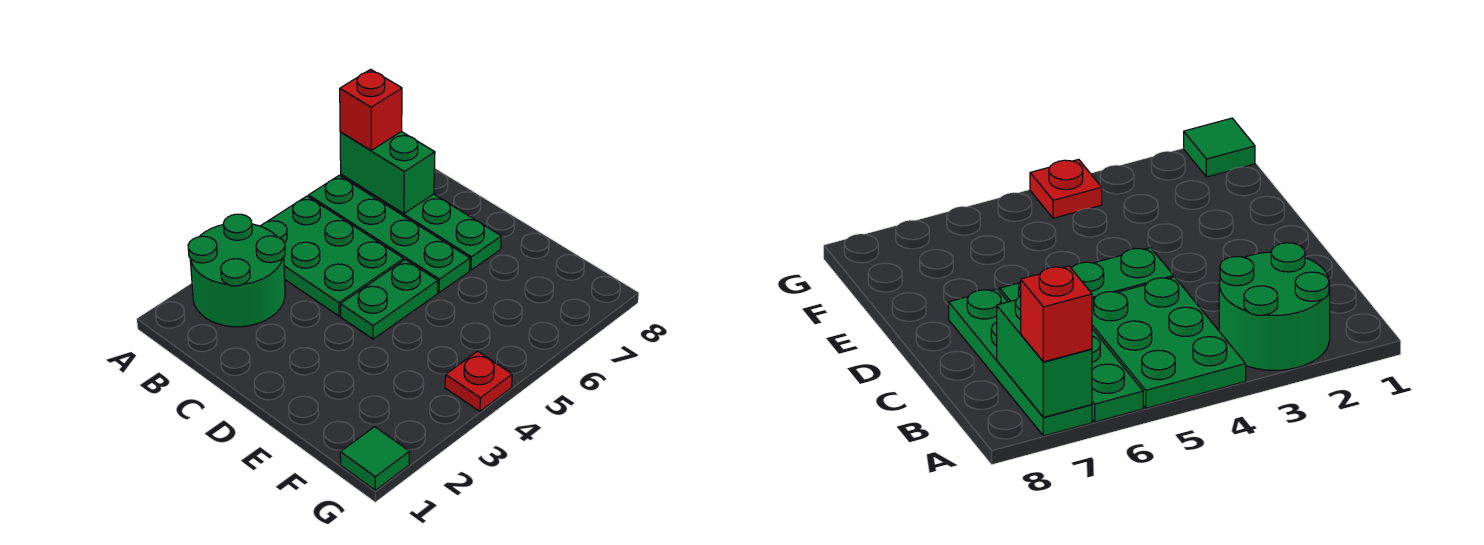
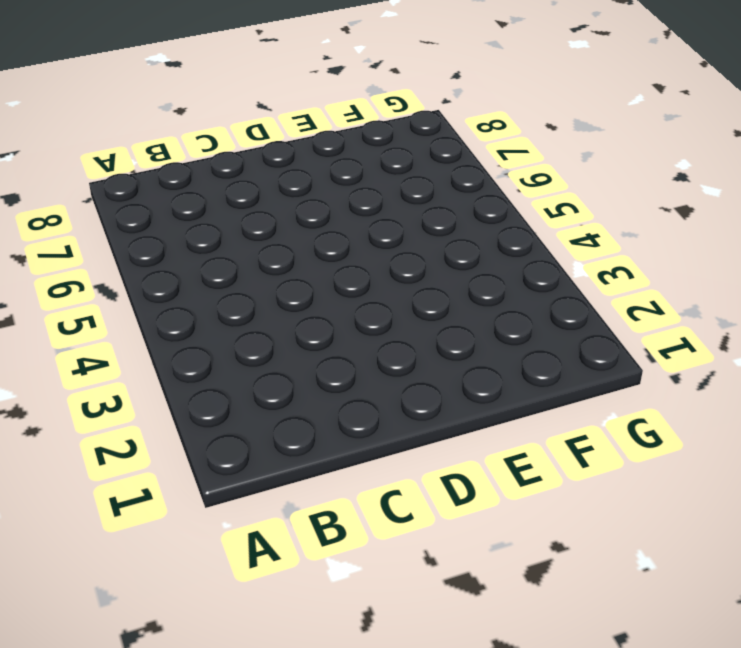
none -> green round brick A2:B3 level 1
none -> green plate A4:C5 level 1

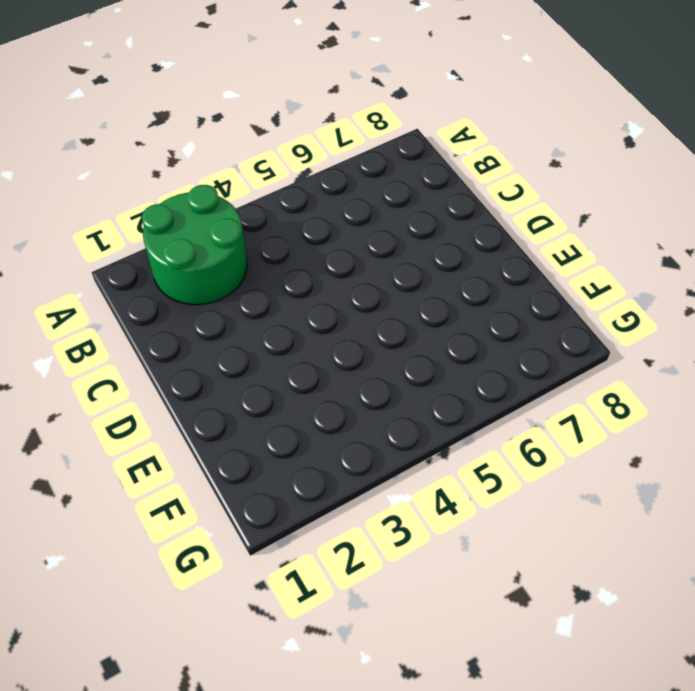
none -> green plate A4:C5 level 1
none -> green plate A6:D6 level 1

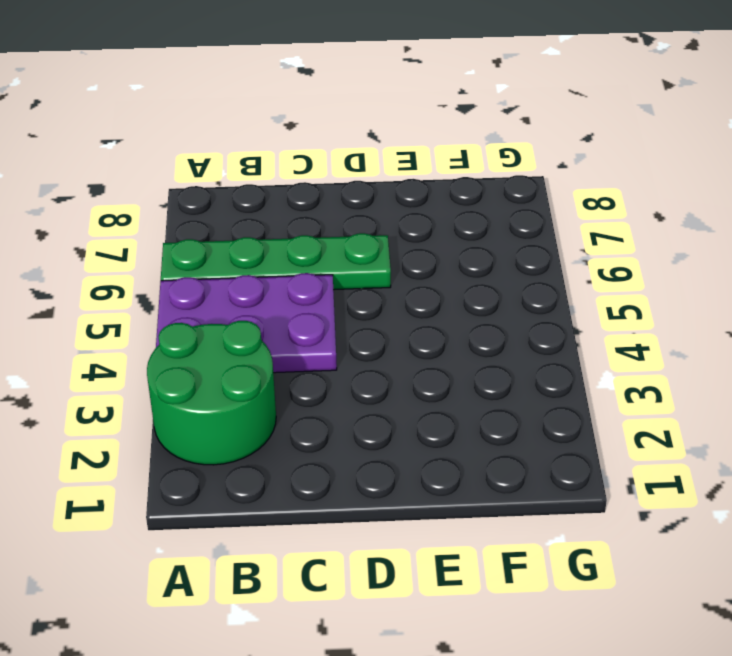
purple plate A4:C5 level 1 -> green plate A4:C5 level 1
none -> green plate A7:D7 level 1
none -> green plate D4:D5 level 1

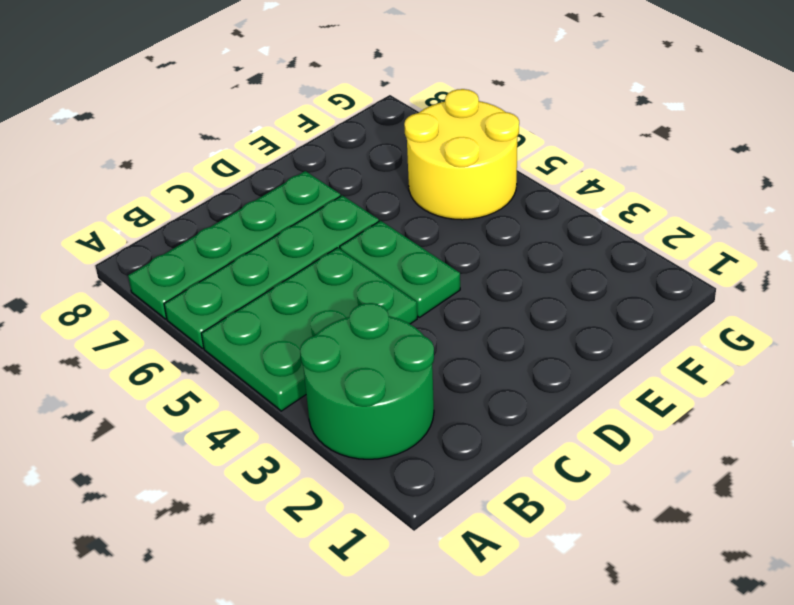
yellow round brick F5:G6 level 1 -> none
none -> green tile G1 level 1
none -> red plate G4 level 1

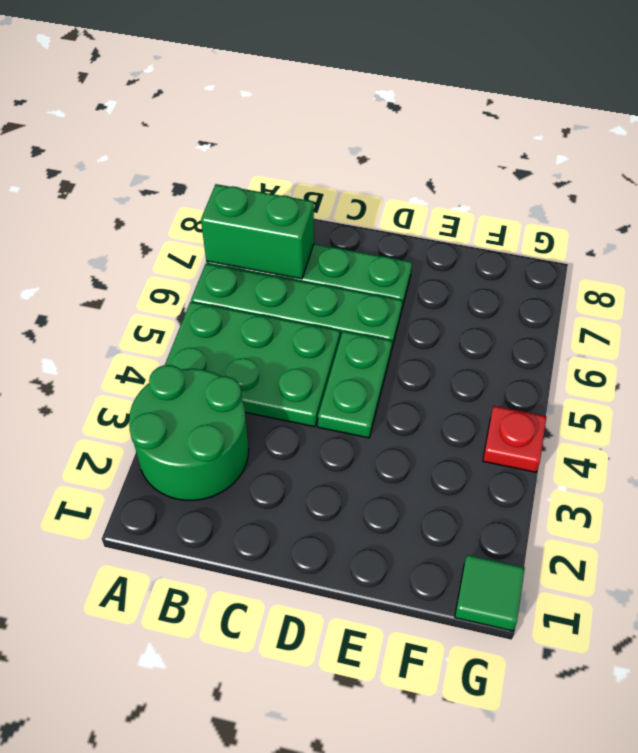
none -> red brick A7 level 3

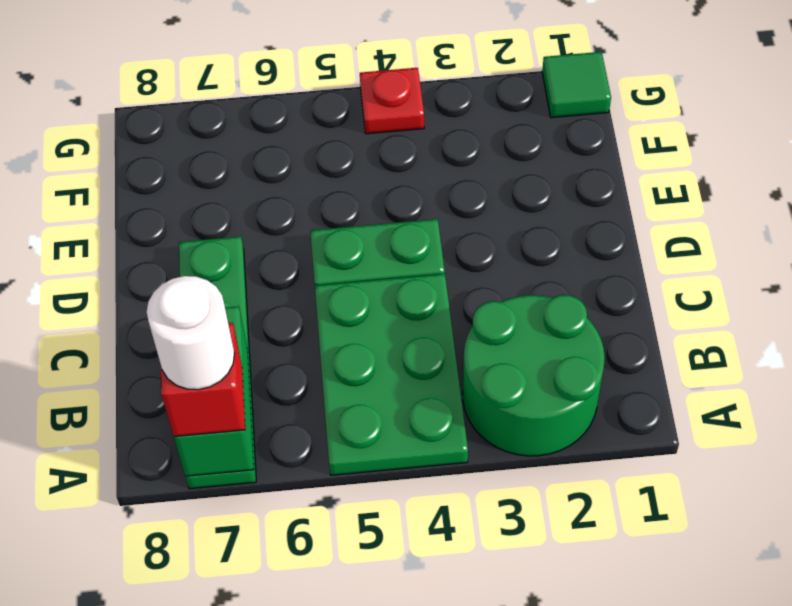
white round brick A7 level 4 -> none
none -> green plate A6:D6 level 1

